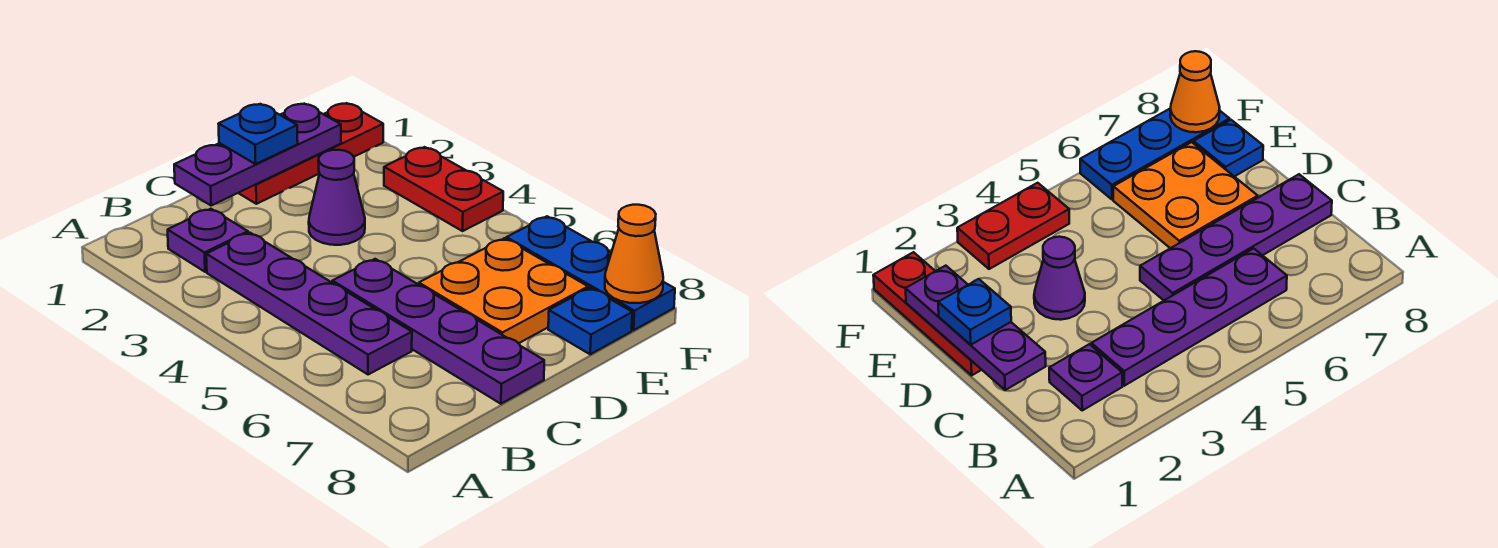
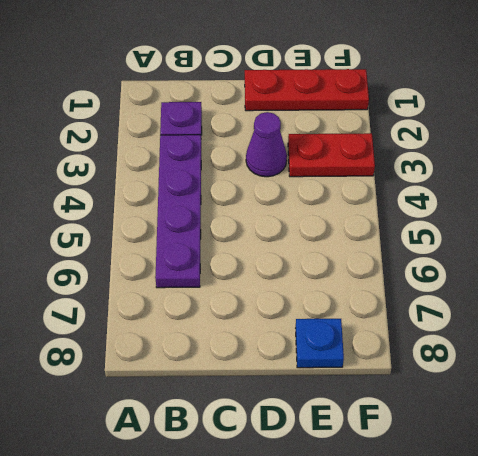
red plate E3:F3 level 1 -> red plate F3:F4 level 1
none -> purple plate C5:C8 level 1
none -> orange plate D6:E7 level 1
none -> blue plate F6:F8 level 1

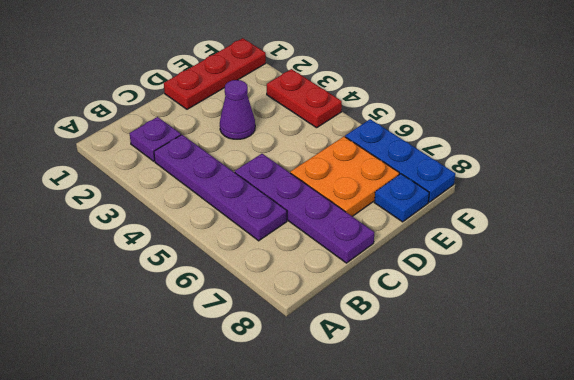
none -> purple plate C1:E1 level 2
none -> orange cone F8 level 2
none -> blue plate D1 level 3

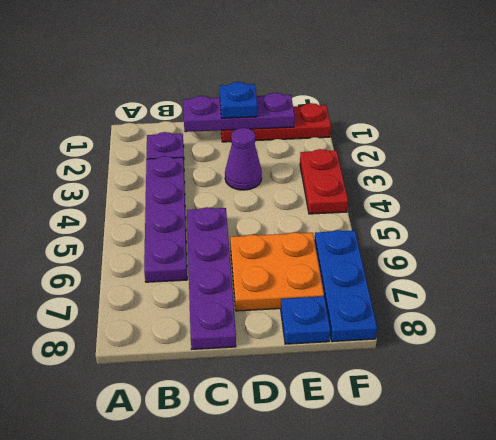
none -> orange cone F8 level 2

